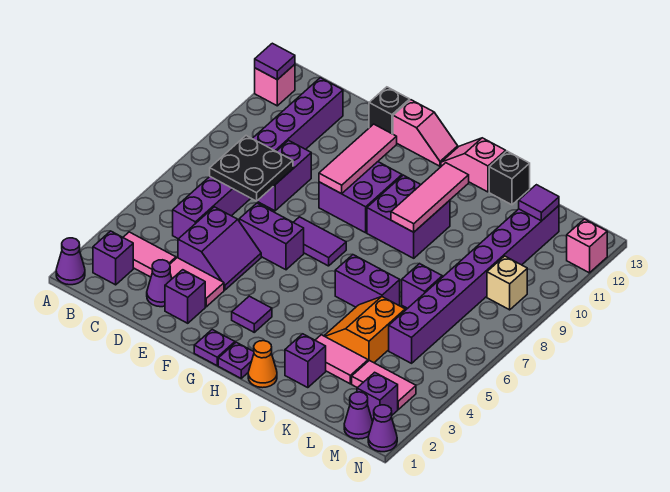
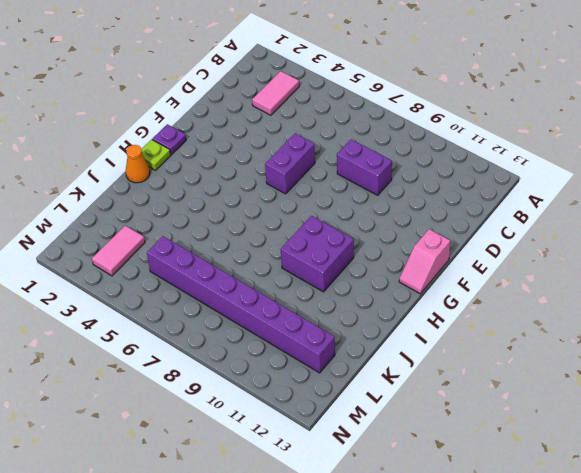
lime plate H1 level 1 -> purple plate H1 level 1
none -> purple cone A1 level 1
none -> pink brick A12 level 1
none -> purple brick B2 level 1
none -> purple brick C5:C12 level 1

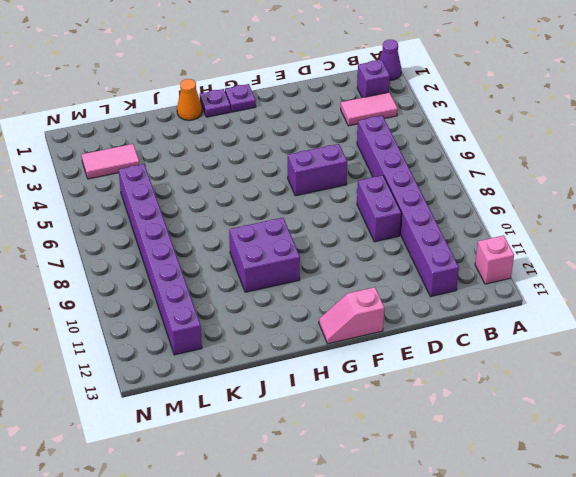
none -> purple cone D2 level 1
none -> pink tile D3:E3 level 1
none -> purple slope D4:E5 level 1 top D
none -> purple brick E2 level 1

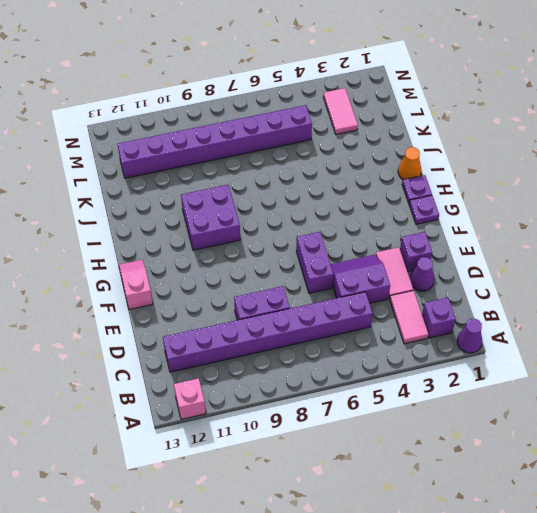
none -> black brick E13 level 1
none -> purple tile F7:G7 level 1
none -> purple brick F9:G10 level 1
none -> purple tile G3 level 1

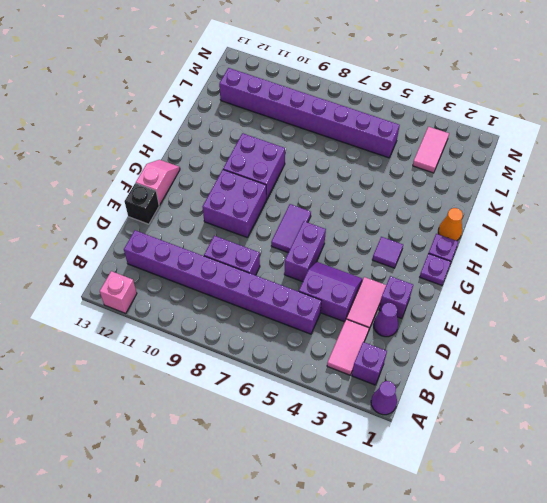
none -> pink slope H13:I13 level 1 top I
none -> purple brick I6:J6 level 1
none -> purple brick J2 level 1
none -> pink tile J3:K3 level 1

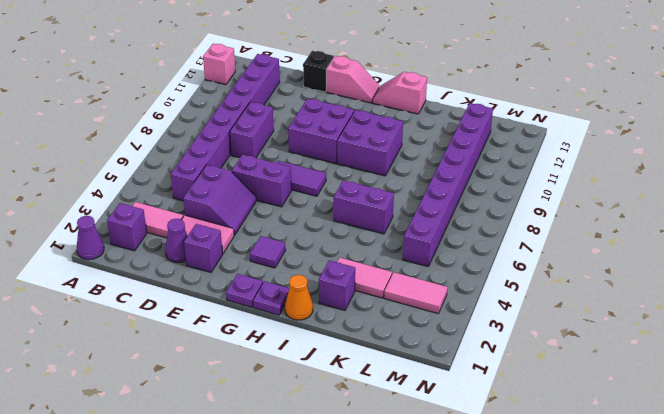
none -> orange slope J4:K5 level 1 top K
none -> black brick J13 level 1
none -> purple brick K7 level 1
none -> purple cone M1 level 1

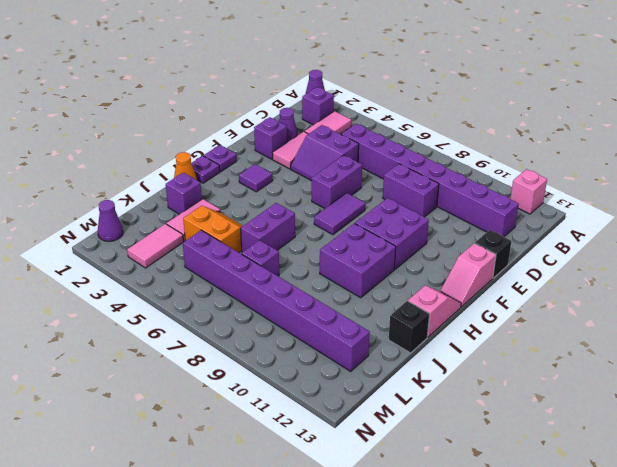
none -> purple brick M2 level 1
none -> tan brick M9 level 1
none -> purple cone N1 level 1
none -> pink brick N12 level 1

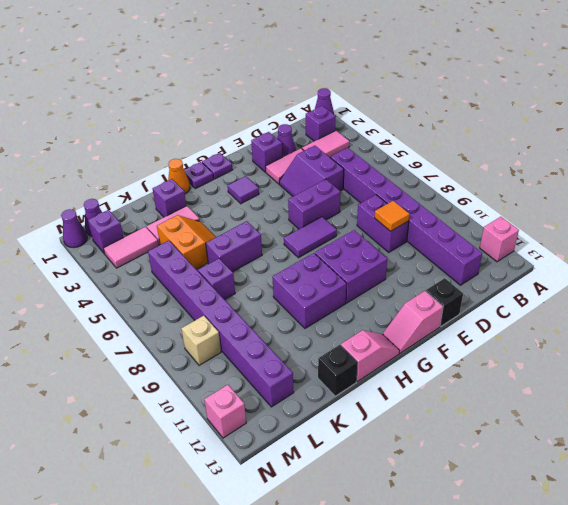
orange tile D9 level 2 -> none
none -> purple tile A12 level 2
none -> black plate C7:D8 level 2
none -> pink tile F9:F11 level 2
none -> pink tile I9:I11 level 2

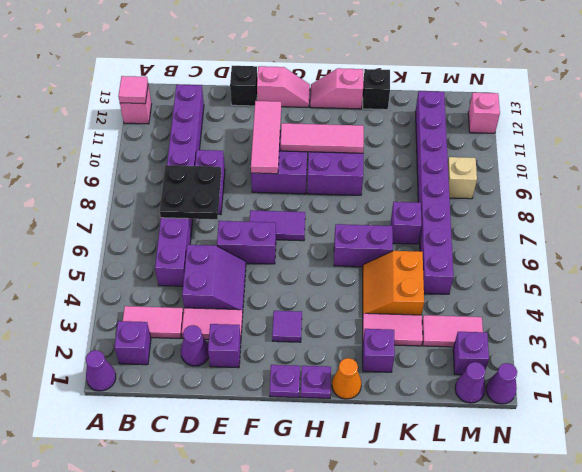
pink tile A12 level 2 -> purple tile A12 level 2
pink tile G10:I10 level 2 -> pink tile I9:I11 level 2
none -> purple tile L12 level 2

